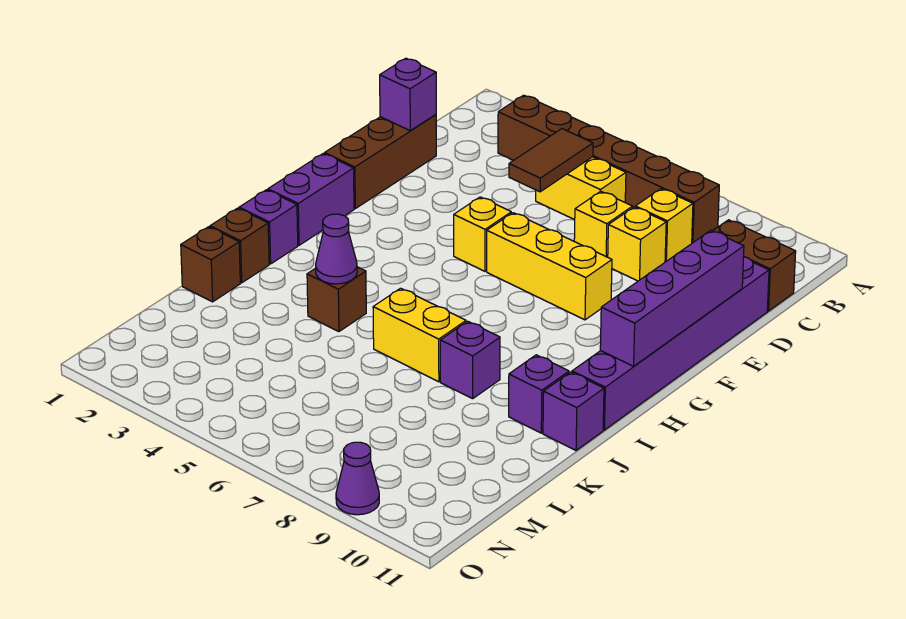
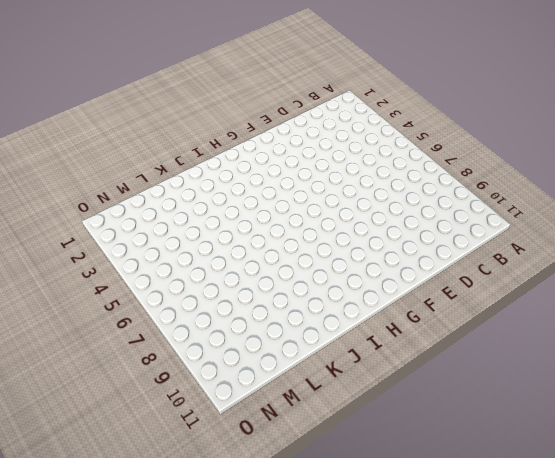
none -> brown brick B3:B8 level 1
none -> yellow brick C5:C6 level 1
none -> yellow brick C8 level 1

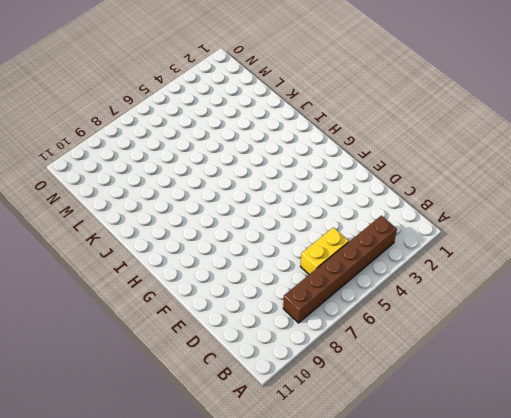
none -> yellow brick C8 level 1
none -> brown brick C10:C11 level 1
none -> brown brick D1:F1 level 1

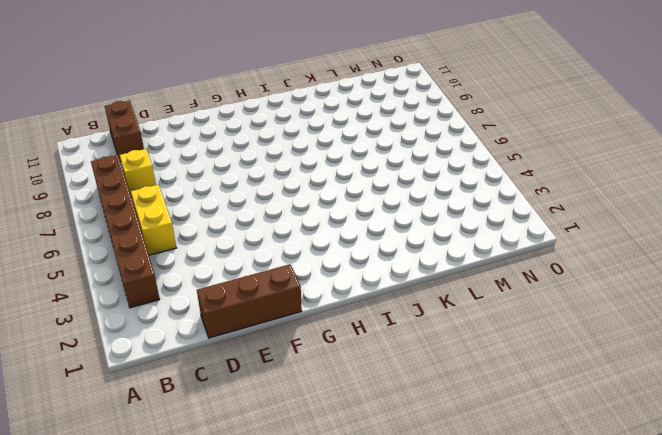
none -> yellow brick D7 level 1
none -> yellow brick D8 level 1
none -> purple brick D11:I11 level 1

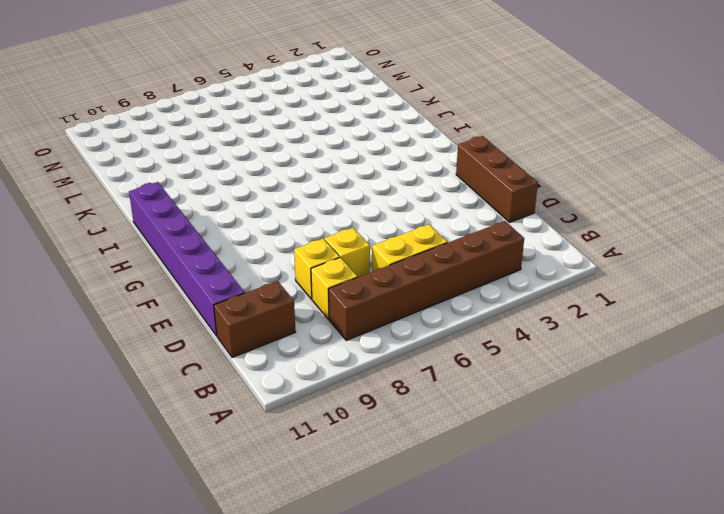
none -> yellow brick F5 level 1
none -> yellow brick F6:F8 level 1
none -> purple brick G1:H1 level 1

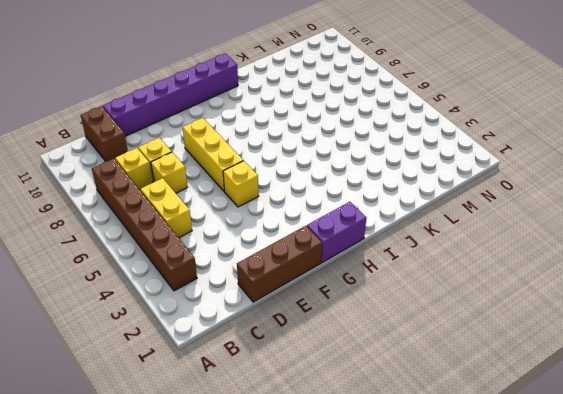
none -> purple brick I1 level 1
none -> brown brick J1 level 1
none -> brown brick J4 level 1

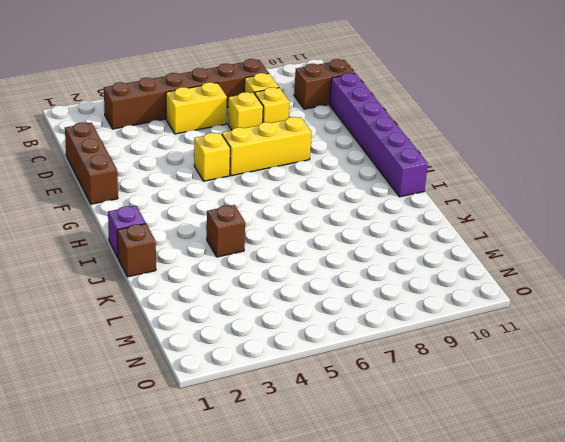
none -> purple brick G1:H1 level 1
none -> yellow brick J6:J7 level 1
none -> purple brick J8 level 1

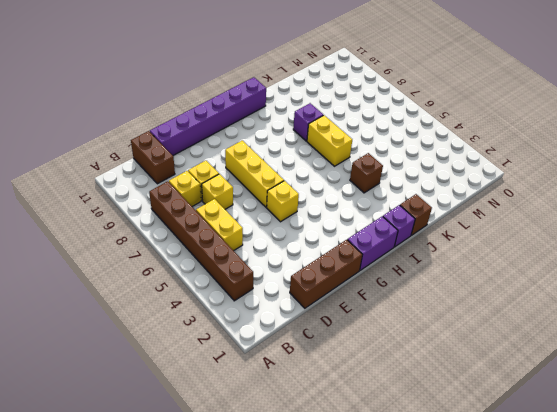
none -> purple brick J10 level 1
none -> purple brick J11 level 1
none -> brown brick K1 level 1

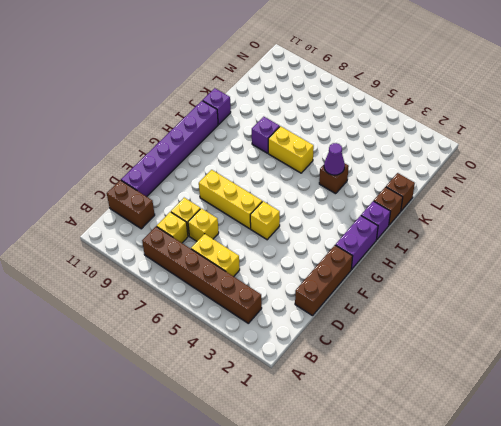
none -> purple brick J10 level 1
none -> purple cone O9 level 1
none -> brown tile C5:D5 level 2

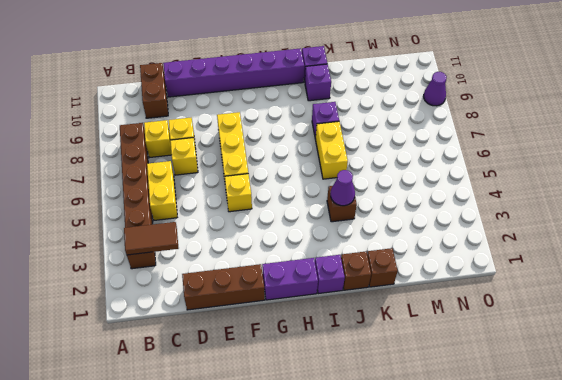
brown tile B3:C3 level 2 -> brown tile C5:D5 level 2
none -> purple brick D1 level 2
none -> purple brick E11:H11 level 2

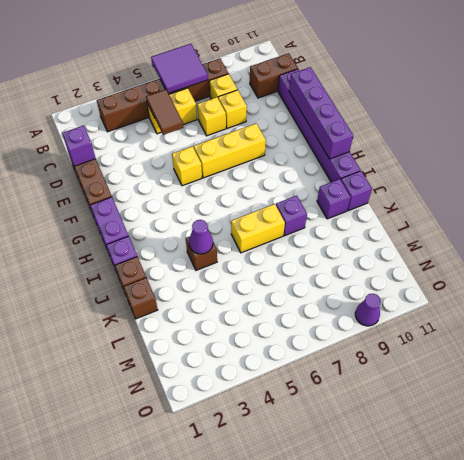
purple tile A6:B7 level 2 -> none

